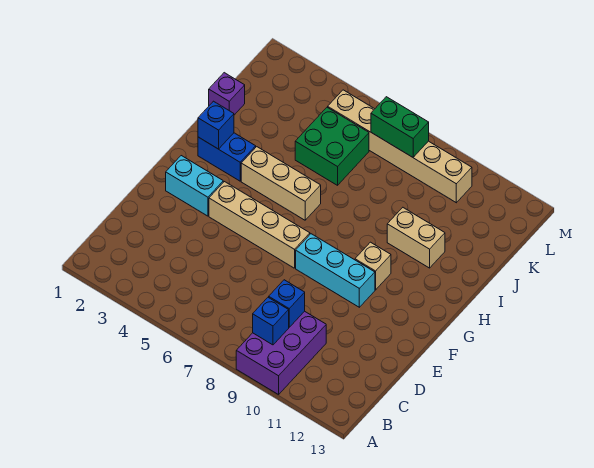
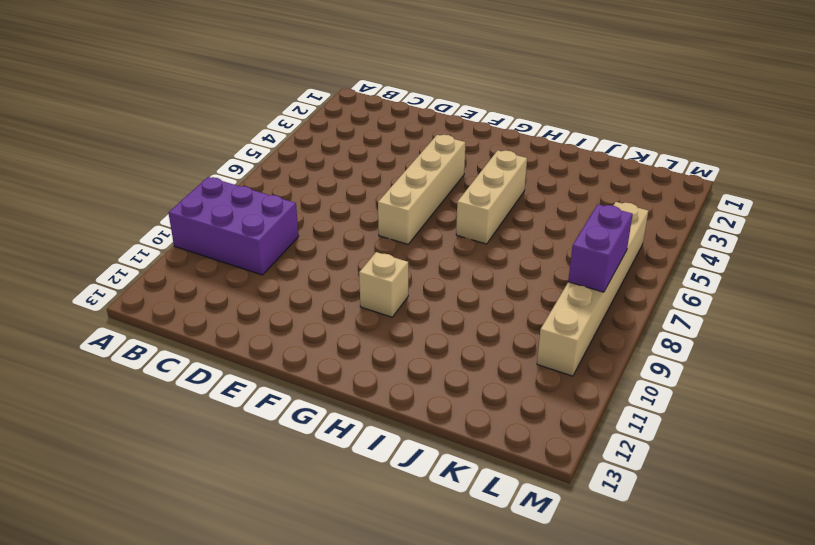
purple brick L7:L8 level 2 -> green brick L7:L8 level 2
none -> cyan brick F2:F3 level 1
none -> cyan brick F8:F10 level 1
none -> blue brick H2:H3 level 1

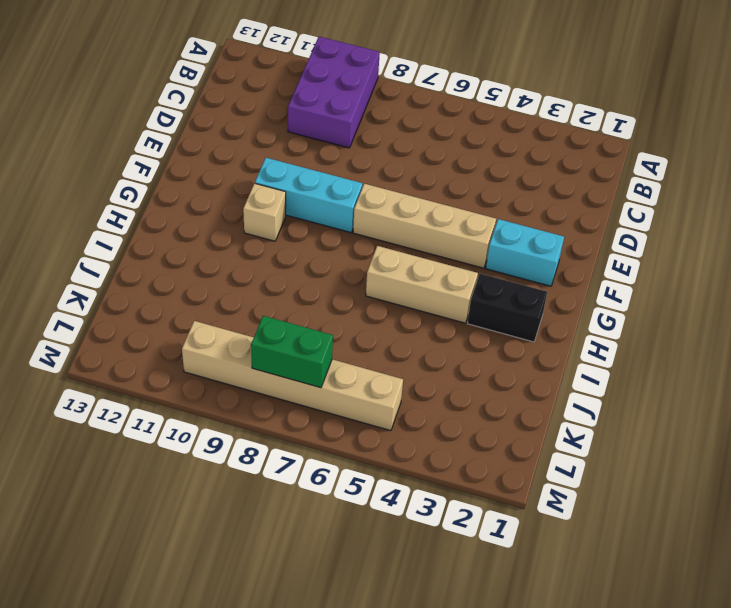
black brick H2:H3 level 1 -> blue brick H2:H3 level 1
none -> tan brick I10:I11 level 1
none -> purple brick J1 level 1
none -> green brick J5:K6 level 1

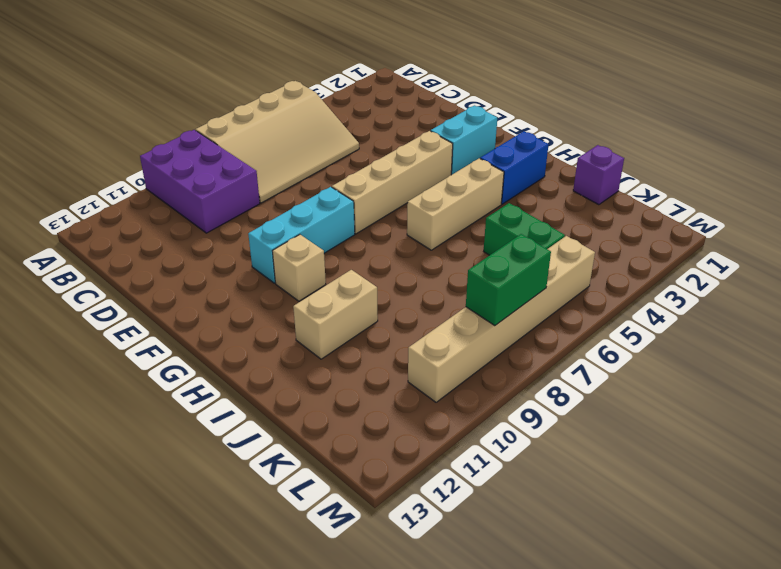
tan slope A5:C8 level 1 top A -> none
green brick J5:K5 level 1 -> green brick J5:K6 level 1
none -> blue brick B9 level 2
none -> blue brick C9 level 2
none -> blue brick H2 level 2

